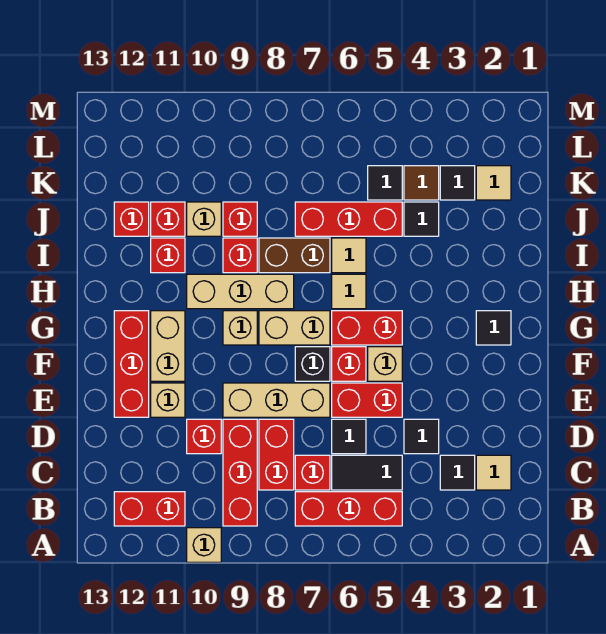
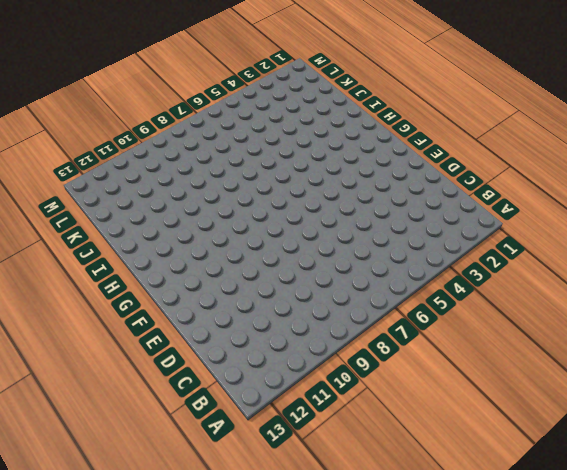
none -> tan brick A10 level 1
none -> red brick B5:B7 level 1
none -> red brick B9:D9 level 1
none -> red brick B11:B12 level 1

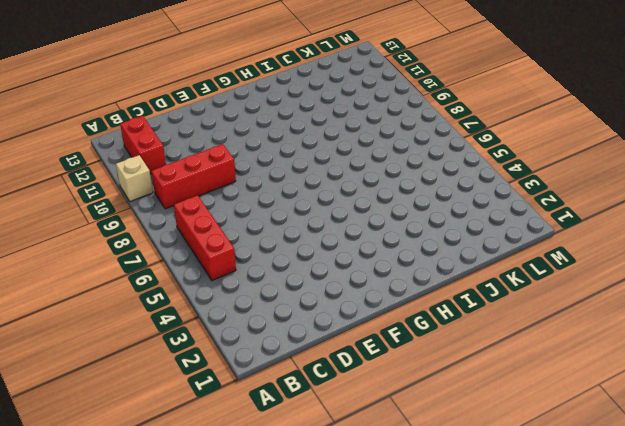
none -> tan tile C2 level 1
none -> black tile C3 level 1
none -> black tile C5:C6 level 1
none -> red brick C7 level 1

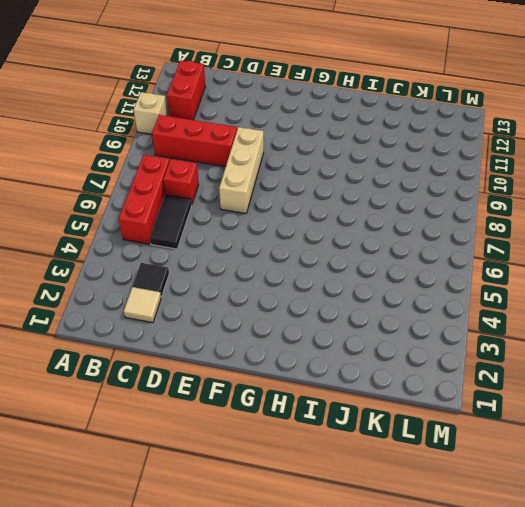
none -> red brick C8:D8 level 1
none -> black tile D4 level 1
none -> black tile D6 level 1
none -> red brick D10 level 1

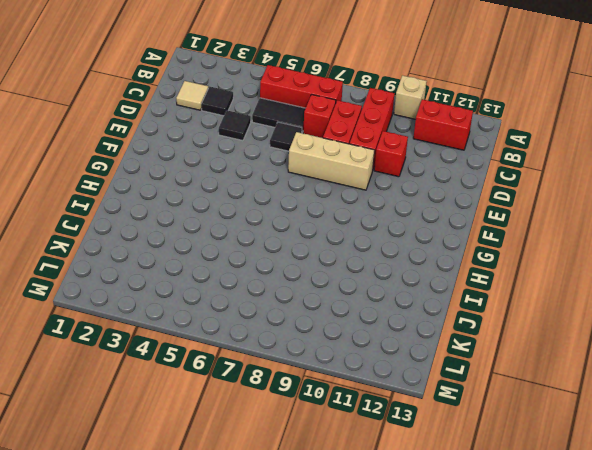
none -> red brick E5:E6 level 1
none -> tan brick E11 level 1
none -> red brick E12:G12 level 1
none -> tan brick F5 level 1

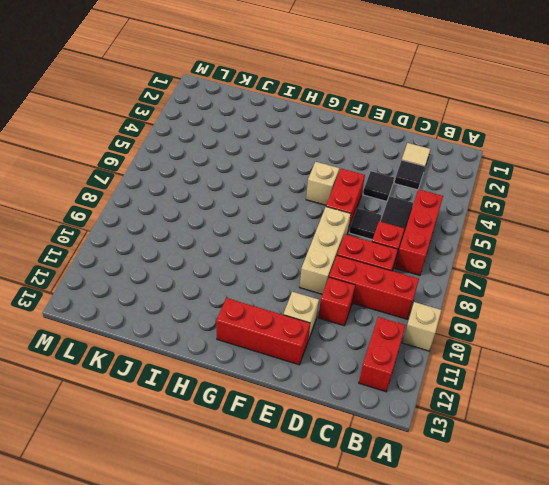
none -> red brick F6 level 1
none -> black brick F7 level 1
none -> tan brick F11:G11 level 1
none -> black tile G2 level 1

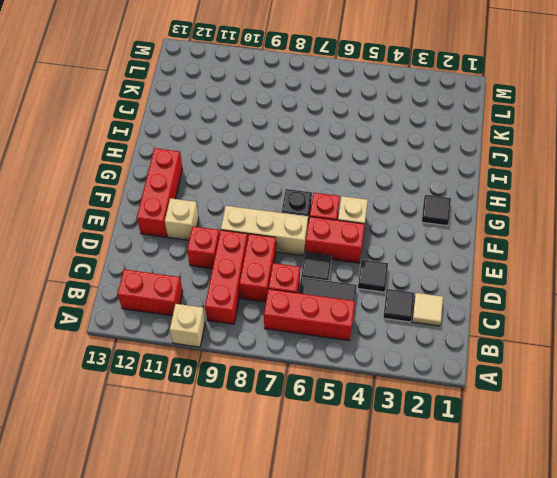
none -> tan brick F11:G11 level 1
none -> red brick G5:G6 level 1
none -> tan brick G7:G8 level 1
none -> tan brick G9 level 1

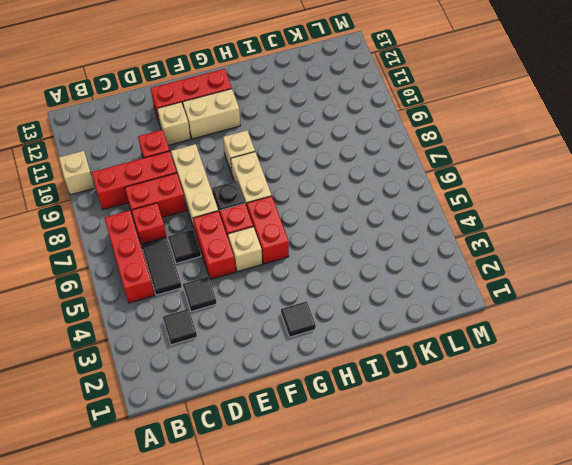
none -> red brick B11:B12 level 1
none -> tan tile C2 level 1
none -> tan tile H6 level 1
none -> tan brick H8:H10 level 1

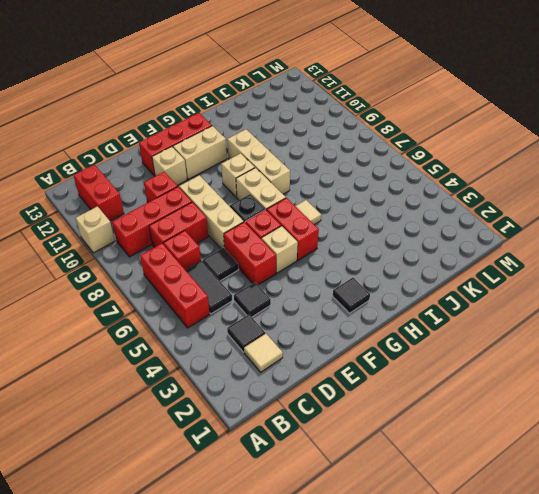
none -> tan tile I6 level 1
none -> brown brick I7:I8 level 1
none -> red brick I9 level 1
none -> red brick I11 level 1

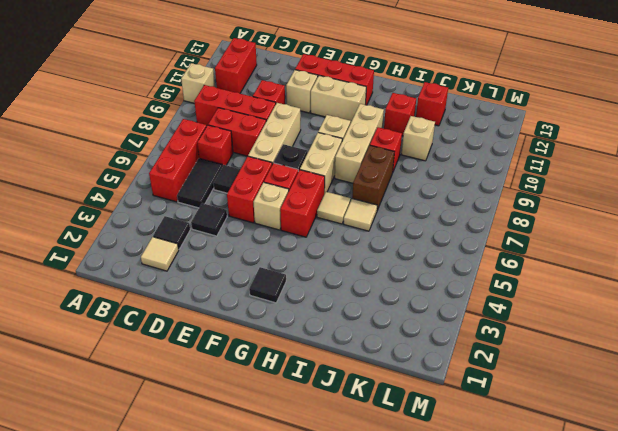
none -> black tile J4 level 1
none -> red brick J5:J7 level 1
none -> red brick J9 level 1
none -> red brick J11 level 1

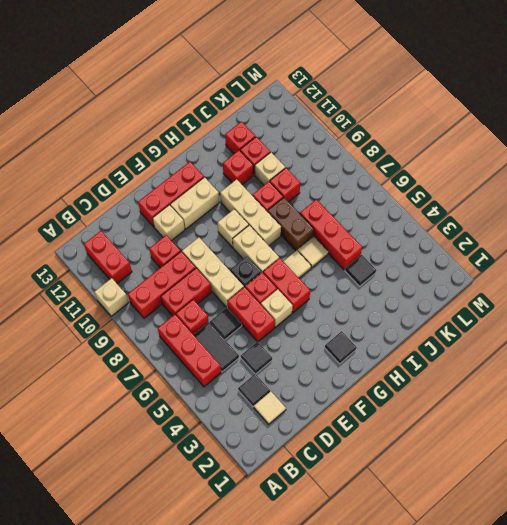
none -> tan tile K2 level 1
none -> black tile K3 level 1
none -> brown tile K4 level 1
none -> black tile K5 level 1

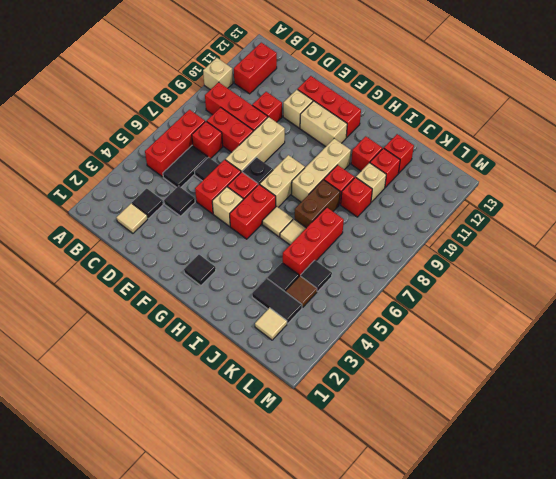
black tile J3:K3 level 1 -> black tile K3 level 1
none -> tan brick G9 level 1

